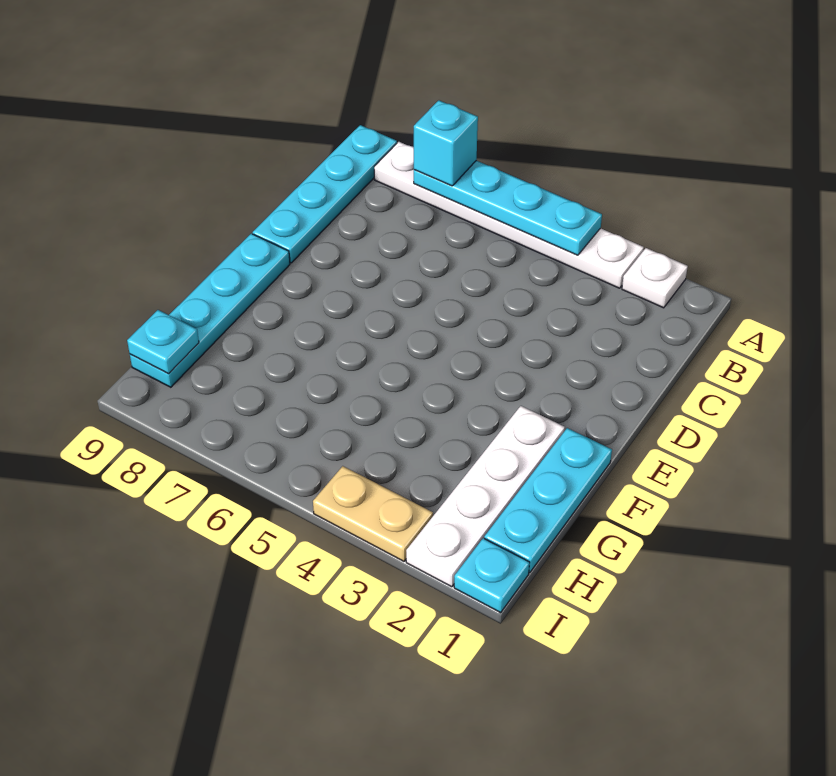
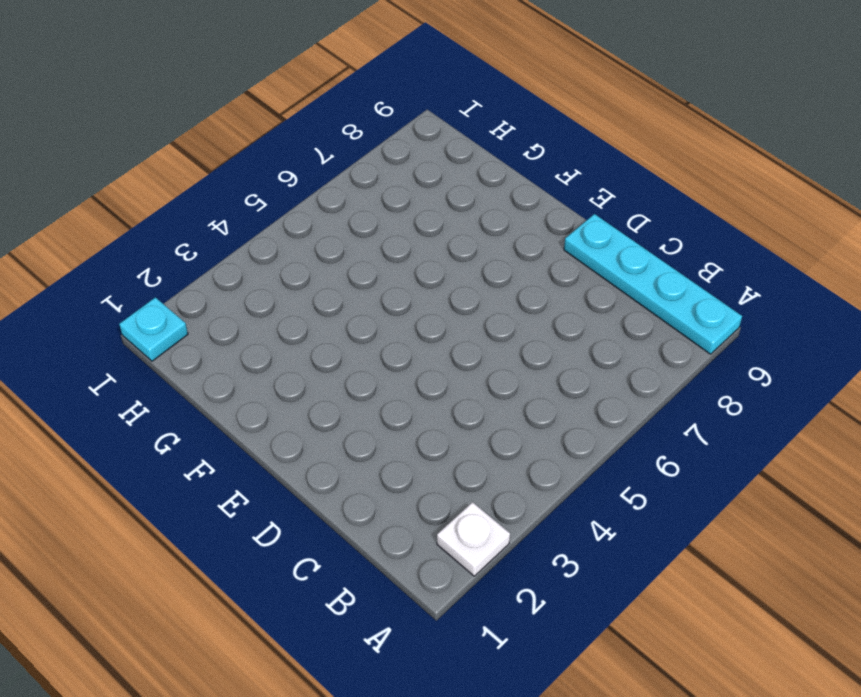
none -> white plate A3:A8 level 1
none -> cyan plate E9:H9 level 1

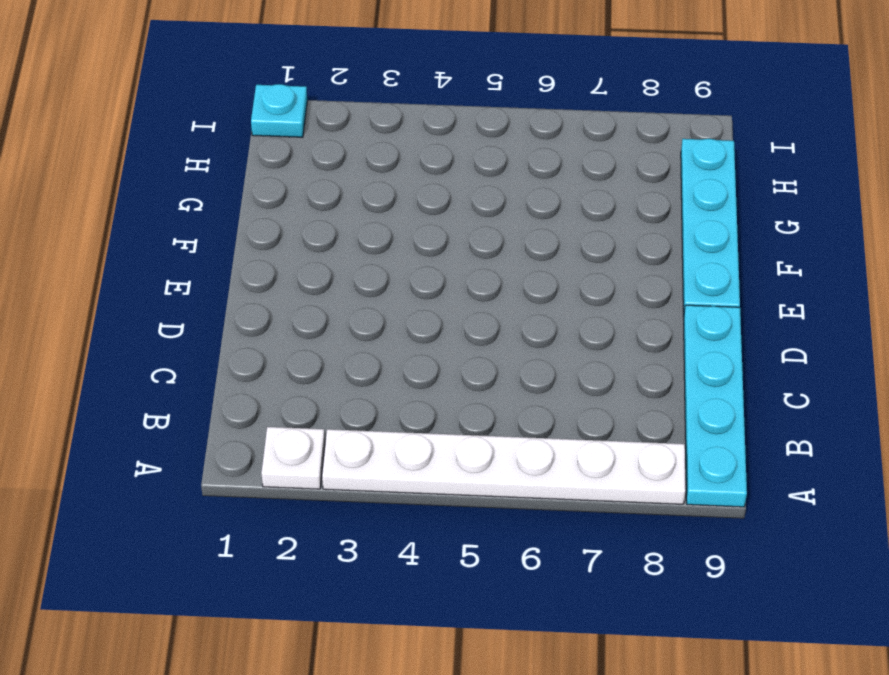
none -> cyan plate F1:H1 level 1
none -> white plate F2:I2 level 1

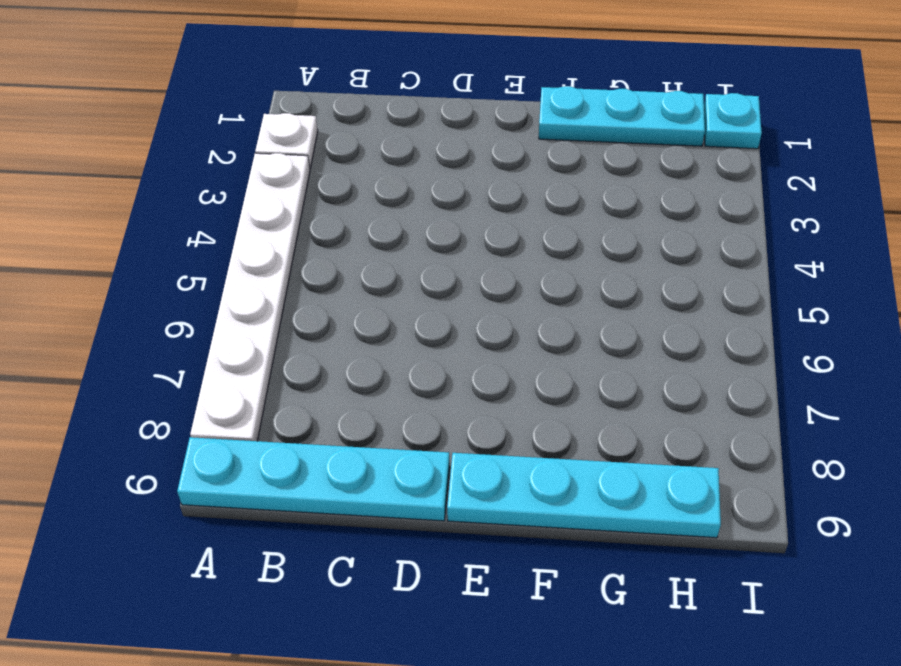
none -> white plate F2:I2 level 1
none -> tan plate I3:I4 level 1

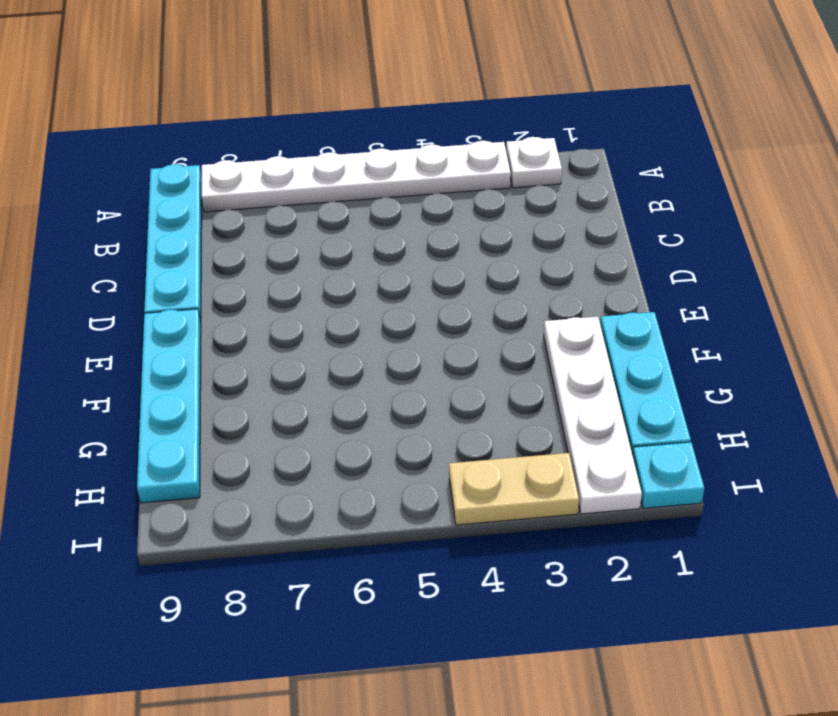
none -> cyan plate A4:A7 level 2
none -> cyan plate H9 level 2

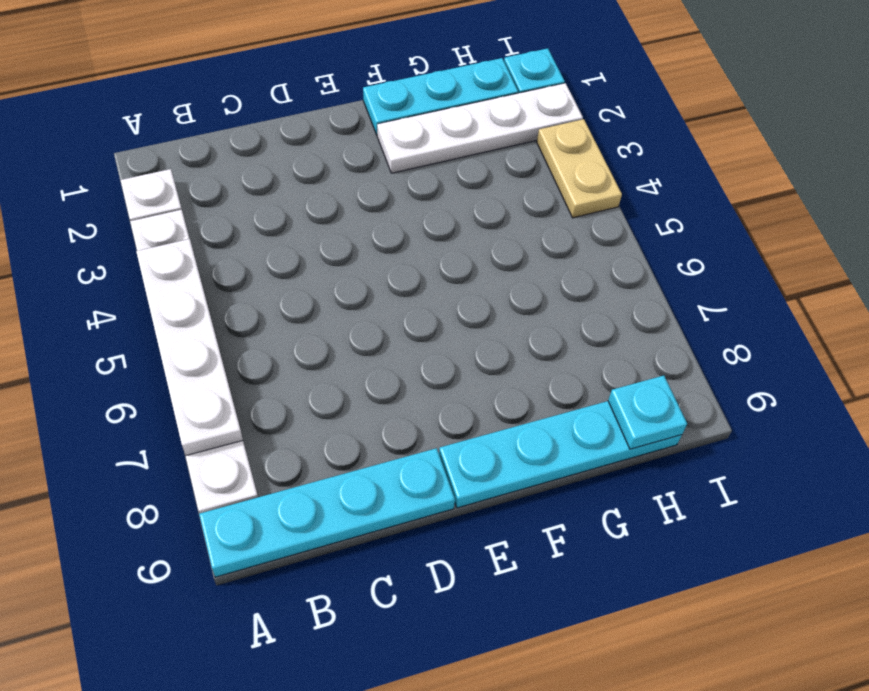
white plate A4:A7 level 2 -> cyan plate A4:A7 level 2
none -> cyan brick A7 level 3

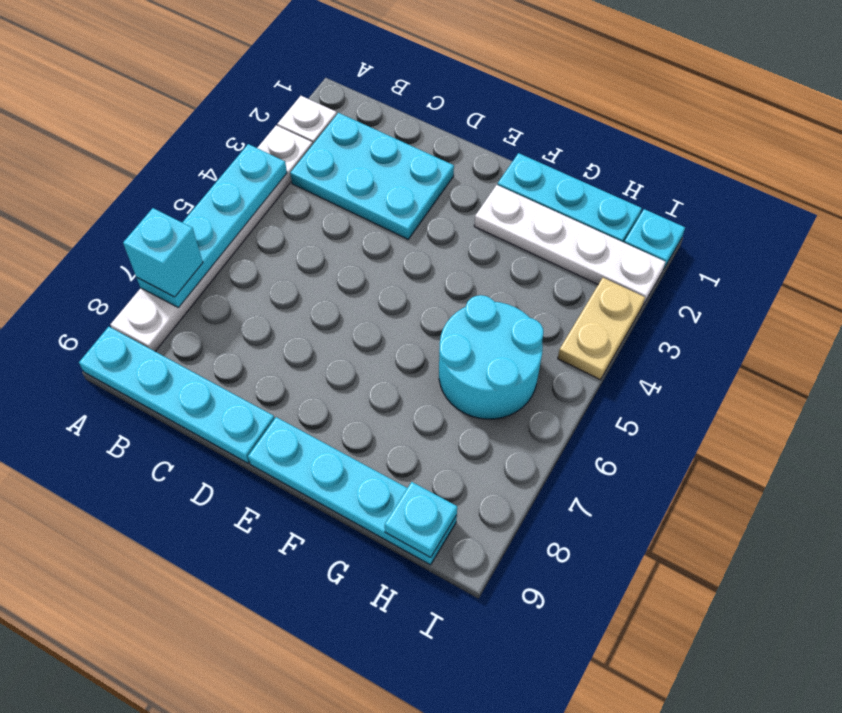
cyan plate B2:D3 level 1 -> none
cyan round brick G5:H6 level 1 -> none

